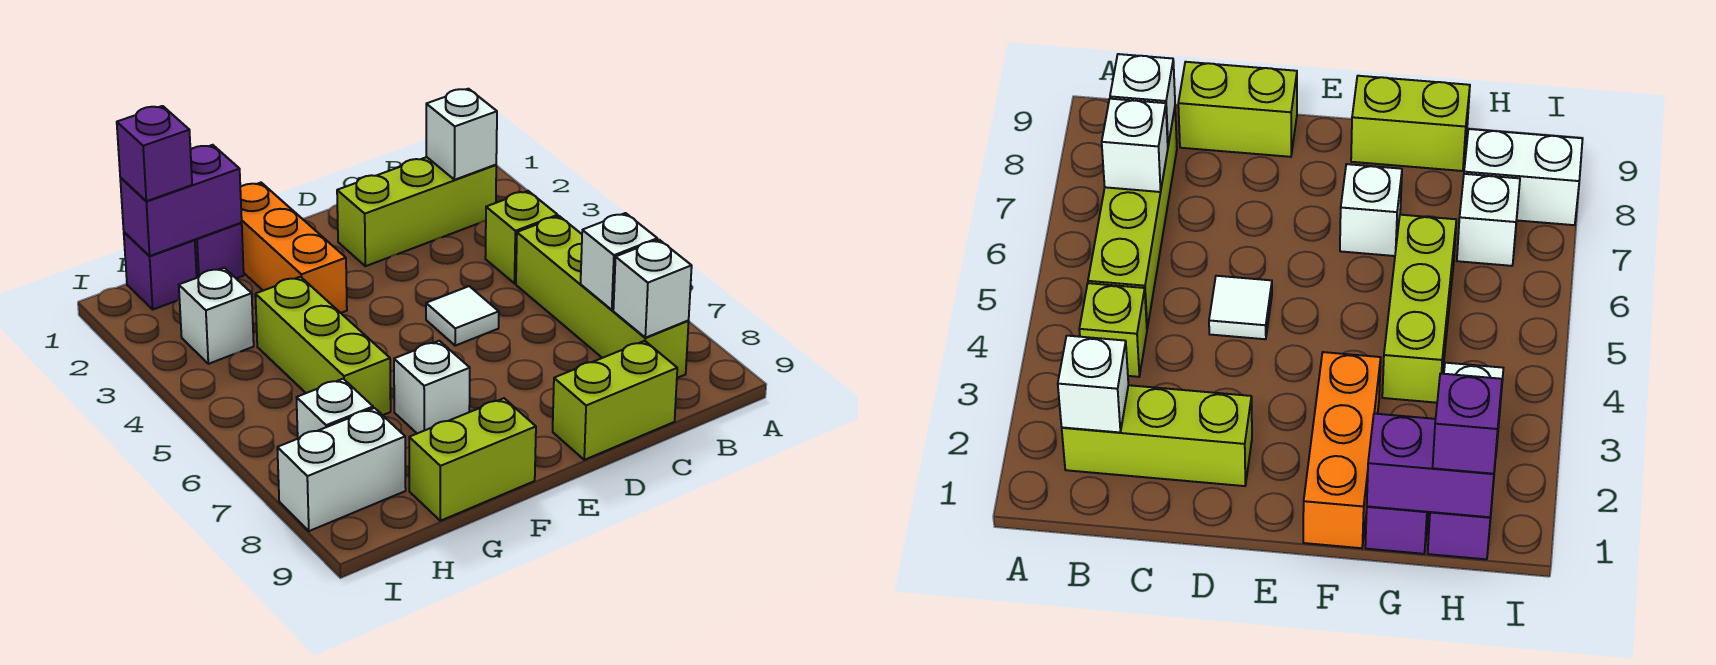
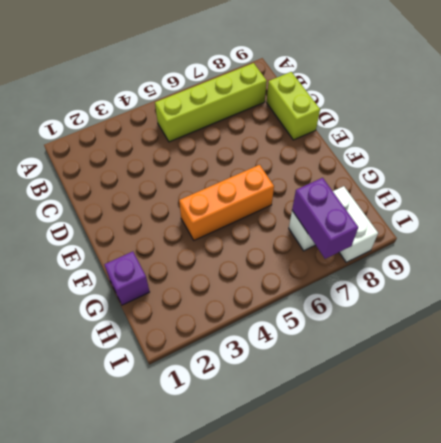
orange brick F4:F6 level 1 -> orange brick F1:F3 level 1
purple brick H7:I7 level 2 -> purple brick G1:H1 level 2
none -> lime brick B2:D2 level 1
none -> lime brick B4 level 1
none -> white tile D5 level 1

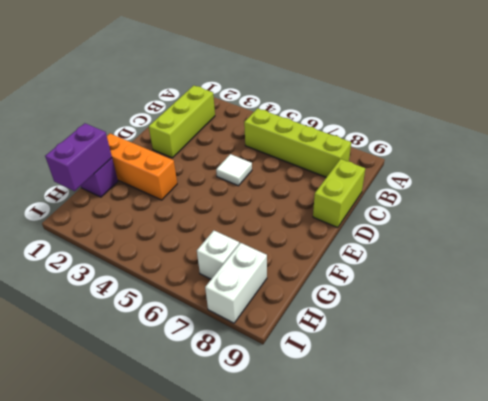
none -> lime brick B4 level 1
none -> white brick F7 level 1
none -> lime brick F9:G9 level 1

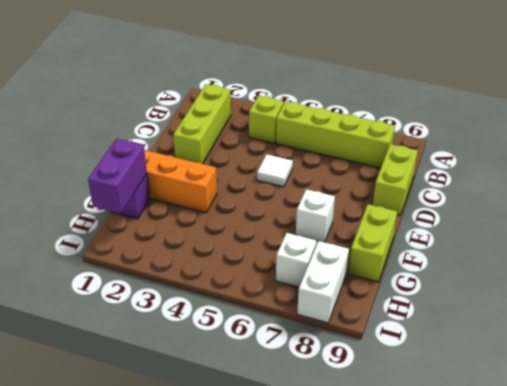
none -> lime brick G4:G6 level 1
none -> purple brick H1 level 1
none -> white brick H3 level 1

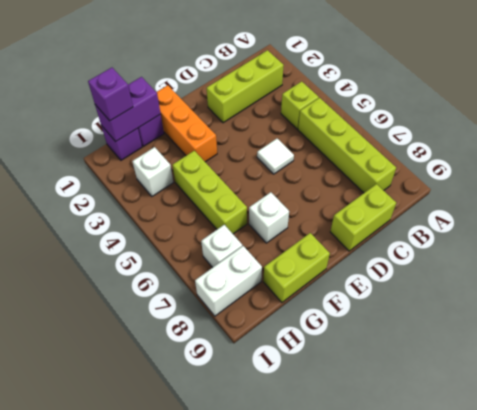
none -> white brick B2 level 2
none -> white brick B7 level 2
none -> white brick B8 level 2

